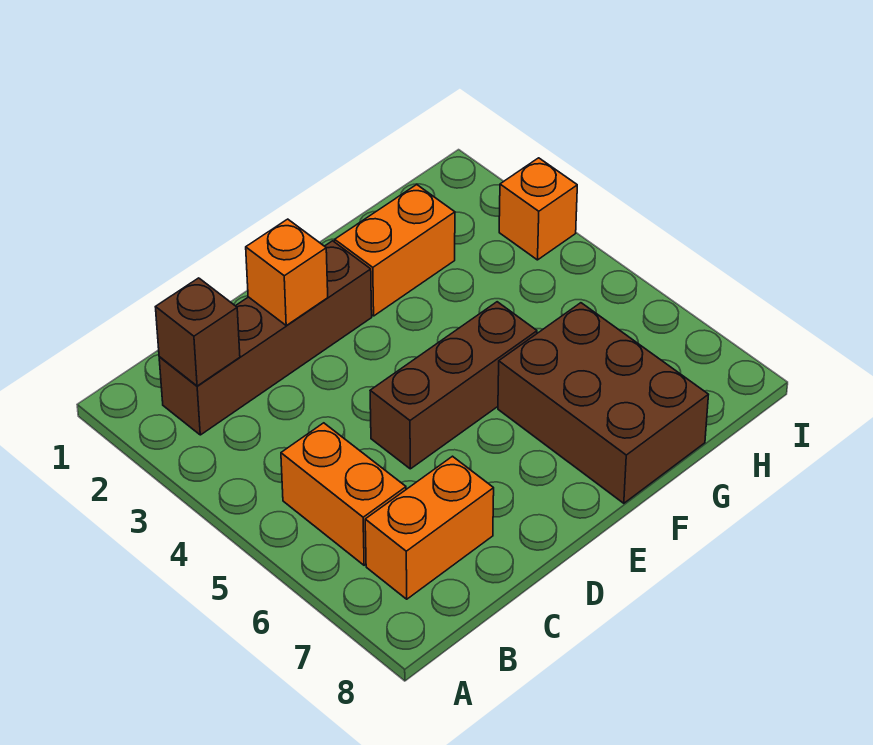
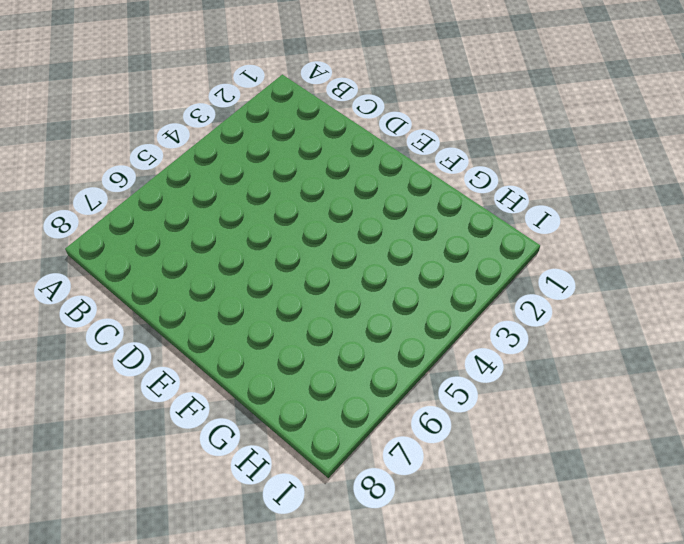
none -> brown brick B2:E2 level 1
none -> orange brick B5:B6 level 1

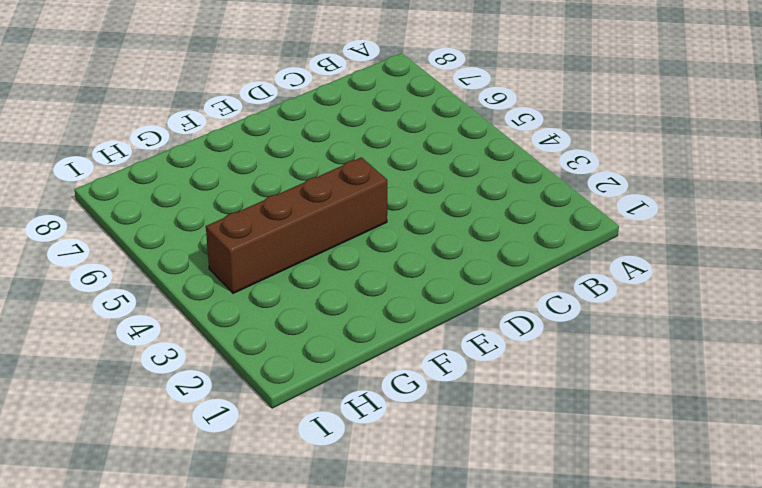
brown brick E4:H4 level 1 -> brown brick B2:E2 level 1
none -> orange brick B5:B6 level 1
none -> orange brick B7:C7 level 1

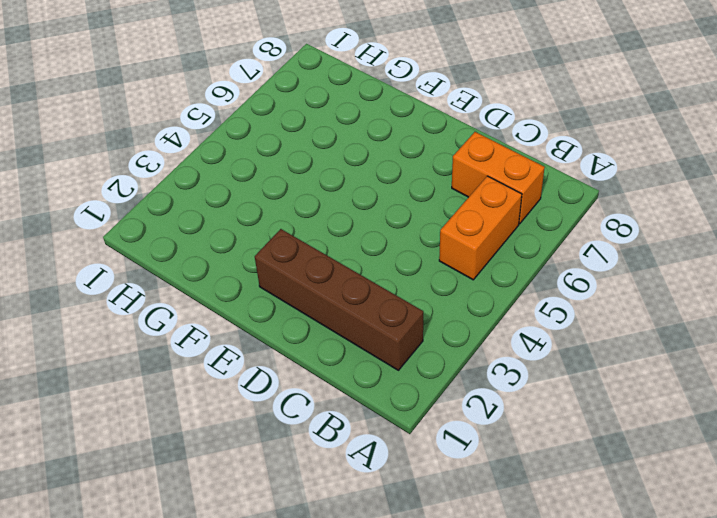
none -> brown brick D5:F5 level 1
none -> orange brick F2:G2 level 1

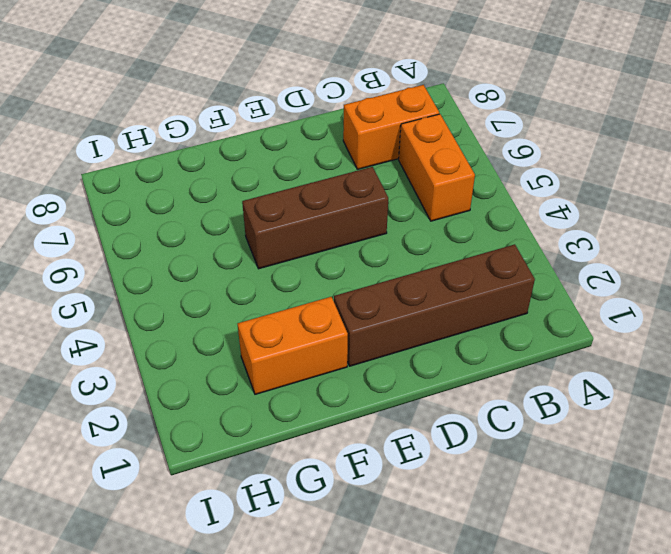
none -> brown brick F6:G8 level 1
none -> orange brick I3 level 1

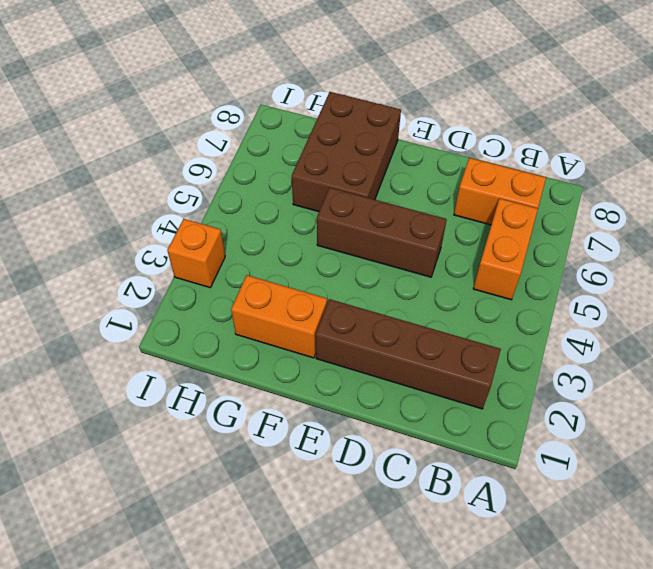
none -> brown brick B2 level 2
none -> orange brick D2 level 2

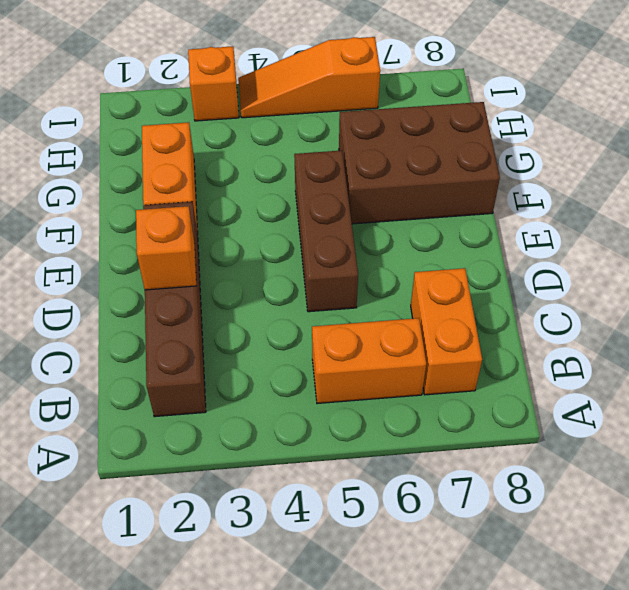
orange slope I4:I6 level 1 top 6 -> none
none -> brown brick B2 level 2

